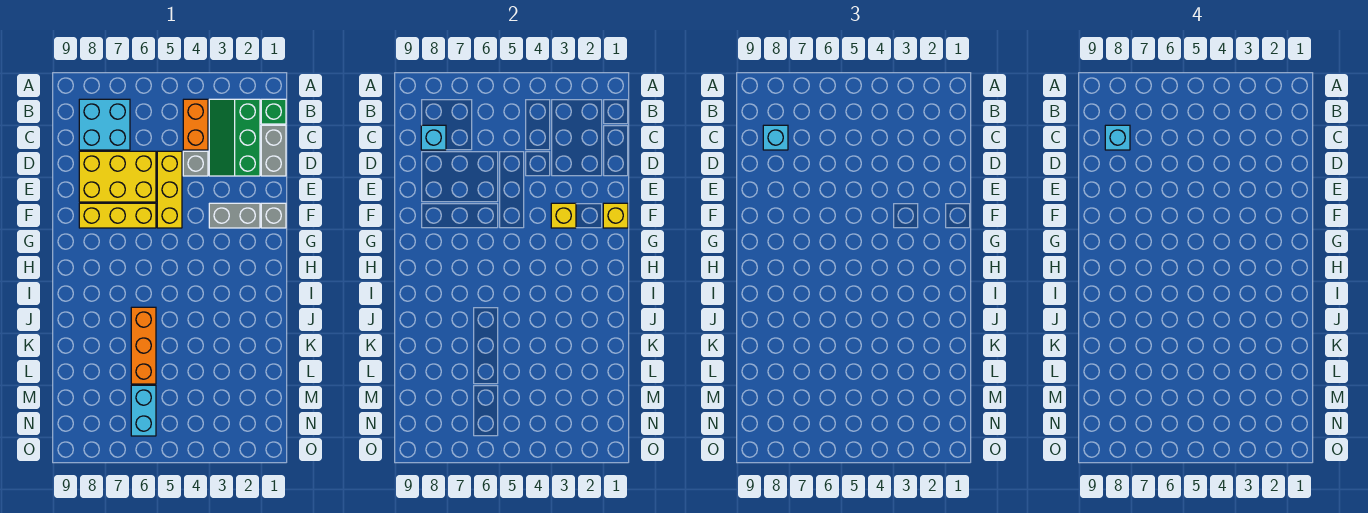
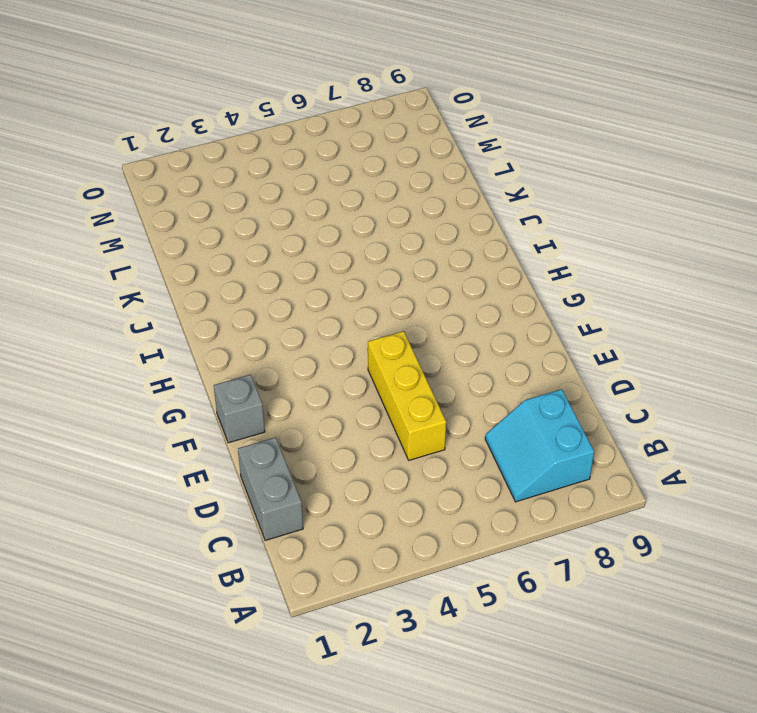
cyan slope B7:C8 level 1 top 8 -> cyan brick B7:C8 level 1
none -> green brick B1 level 1
none -> green slope B2:D3 level 1 top 2
none -> orange brick B4:C4 level 1

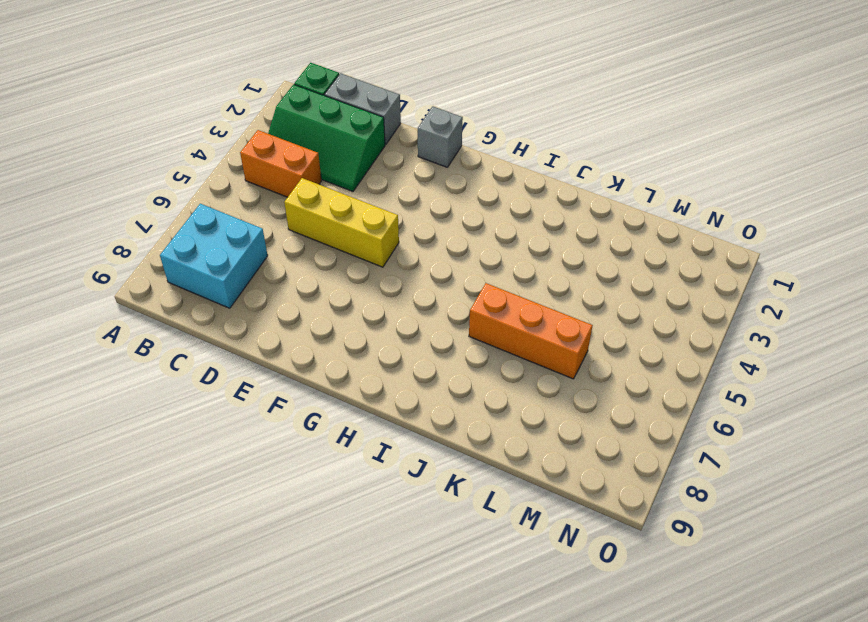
none -> grey brick D4 level 1
none -> yellow brick D6:E8 level 1
none -> grey brick F2:F3 level 1

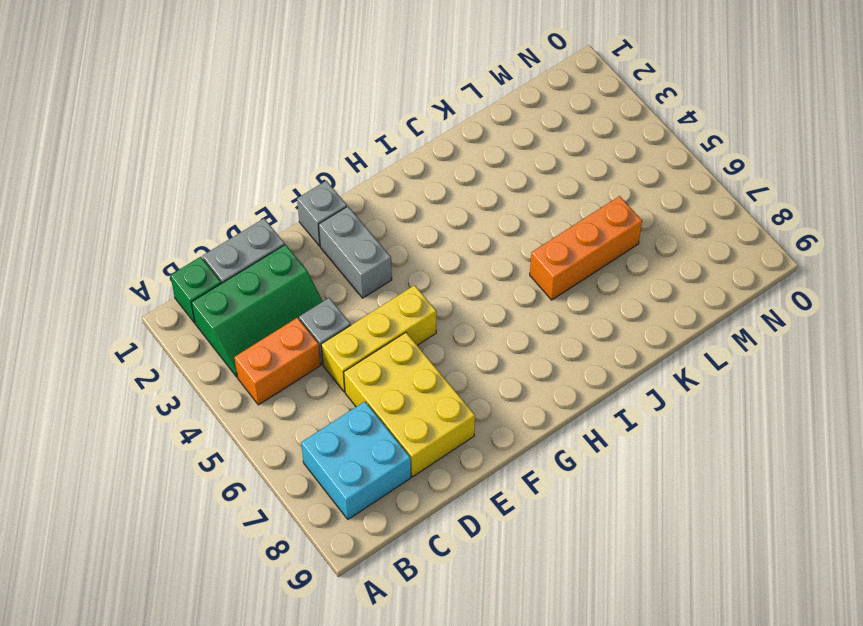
none -> yellow brick F6:F8 level 1
none -> cyan brick M6:N6 level 1
none -> cyan brick C8 level 2

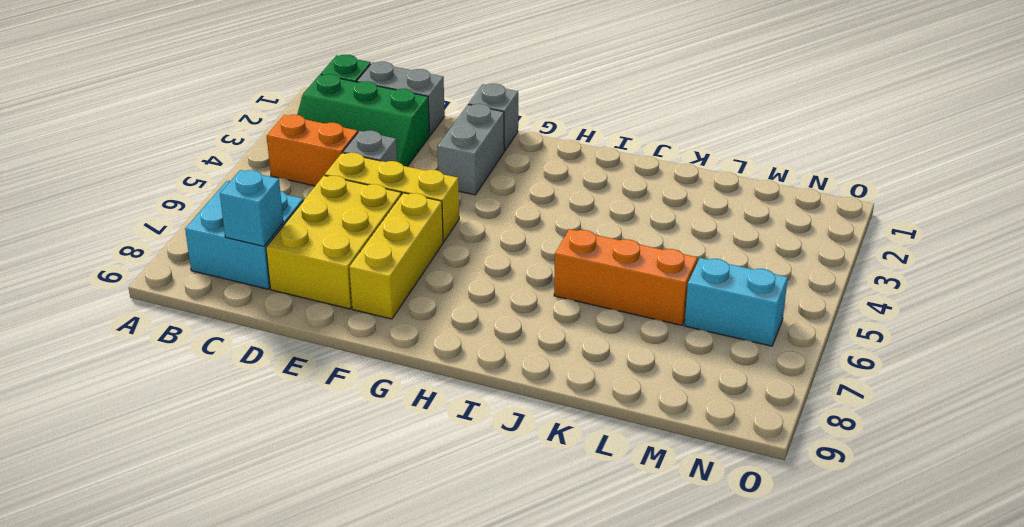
none -> yellow brick F1 level 2
none -> yellow brick F3 level 2
none -> cyan brick C8 level 3

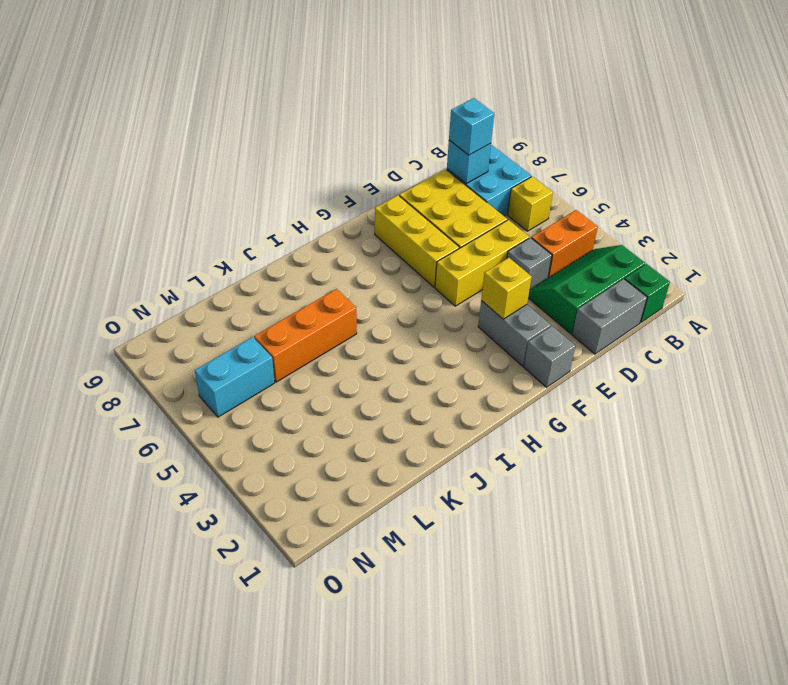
yellow brick B6 level 1 -> yellow brick F1 level 2
none -> cyan brick C8 level 4

